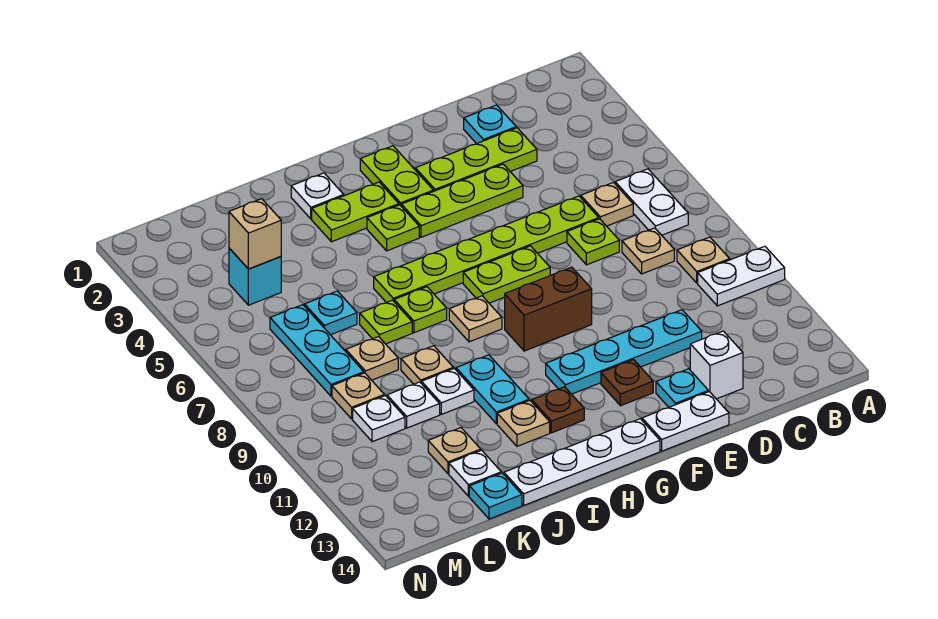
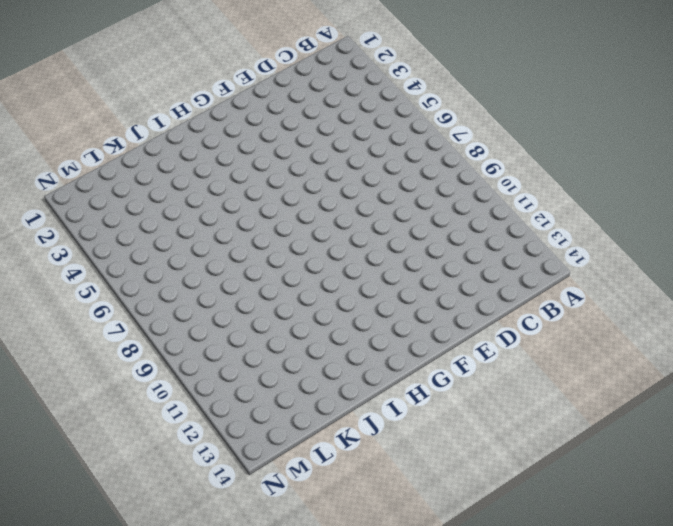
none -> white plate A10:B10 level 1
none -> white plate B6:B7 level 1
none -> tan plate B9 level 1
none -> tan plate C6 level 1

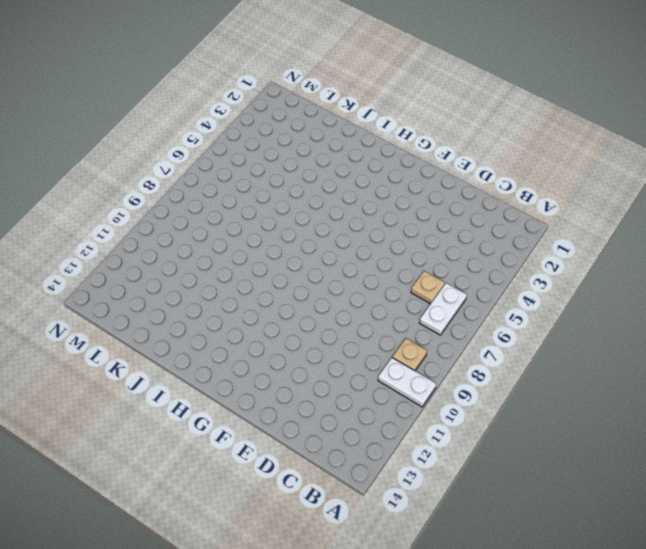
none -> tan plate C8 level 1
none -> cyan plate D2 level 1
none -> lime plate D3:F3 level 1
none -> lime plate D6:I6 level 1

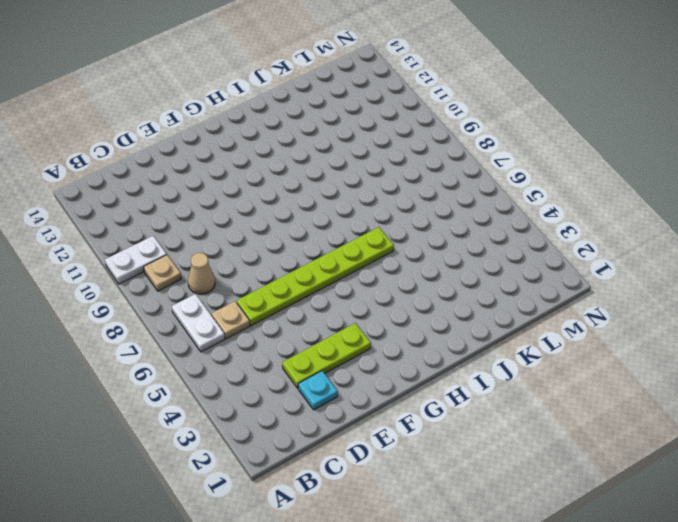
tan cone C8 level 1 -> tan plate C8 level 1
none -> lime plate D7 level 1
none -> cyan plate D11:G11 level 1
none -> white brick D13 level 1
none -> lime plate E4:G4 level 1

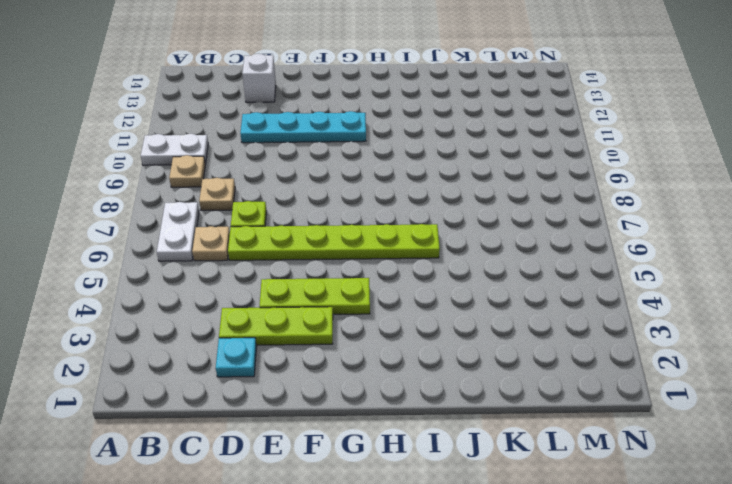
none -> cyan plate E13 level 1
none -> white plate E14:F14 level 1
none -> lime plate F7:G7 level 1
none -> brown brick F9:G9 level 1

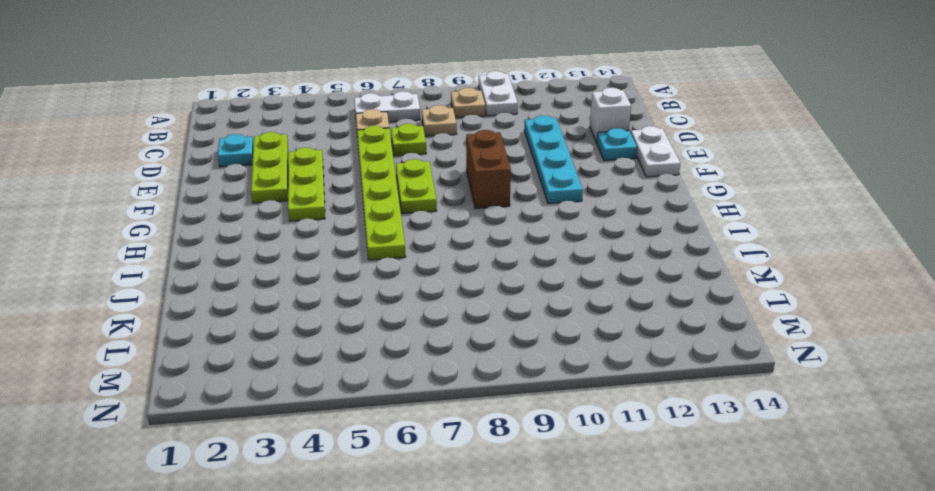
none -> brown plate F12 level 1
none -> lime plate G2:G3 level 1
none -> white plate G14:J14 level 1
none -> lime plate H3:I3 level 1

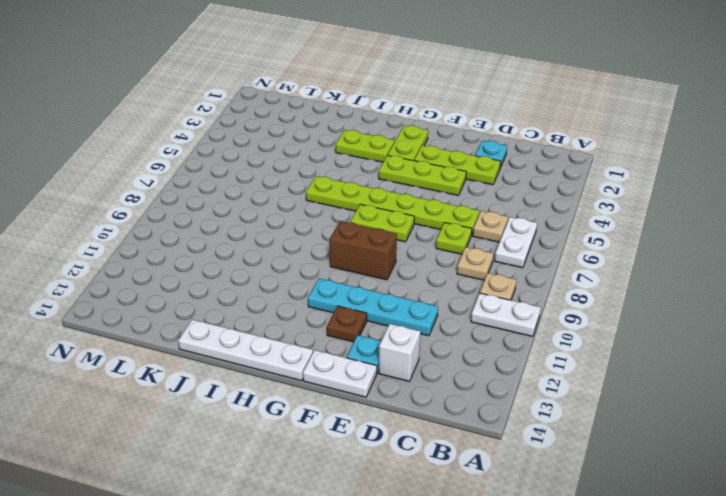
none -> lime plate H4 level 1
none -> tan plate H8 level 1
none -> brown plate H12 level 1
none -> white plate I2 level 1

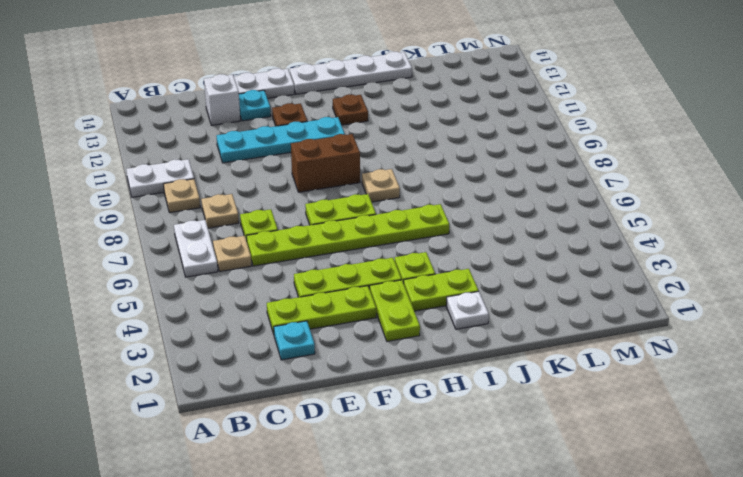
none -> lime plate I7 level 1
none -> cyan plate I10:I11 level 1
none -> tan plate I12 level 1
none -> lime plate J7 level 1

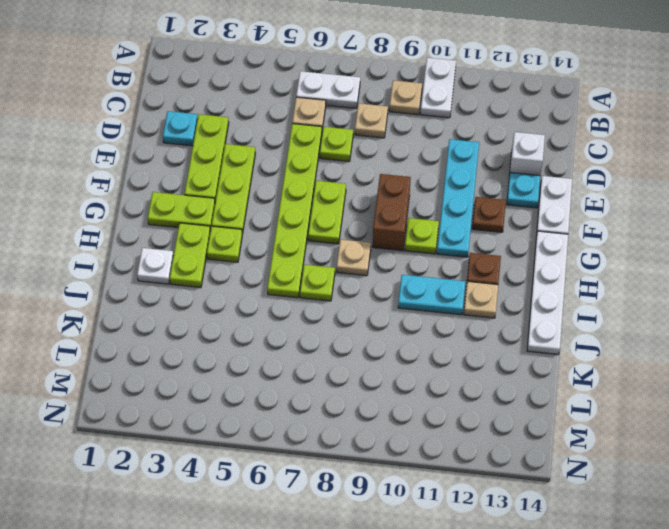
lime plate G10 level 1 -> lime plate J7 level 1
none -> tan plate J9 level 1
none -> white plate J10 level 1
none -> cyan plate K6 level 1
none -> tan plate K8 level 1

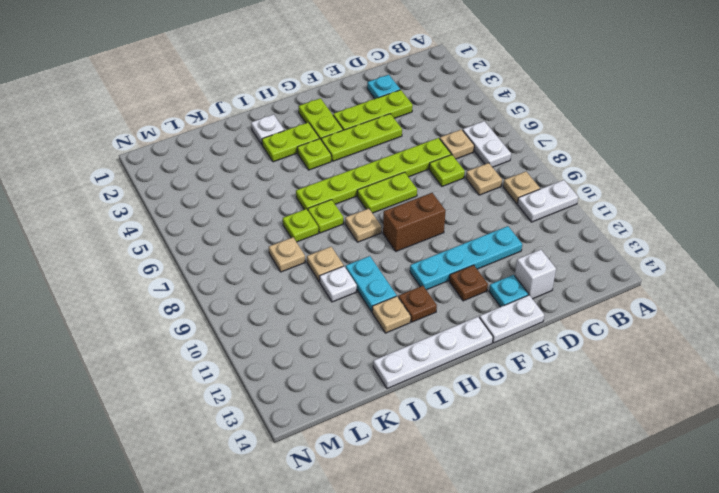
none -> cyan plate K6 level 1
none -> white plate K10 level 1
none -> tan plate K12 level 1
none -> white plate K13 level 1

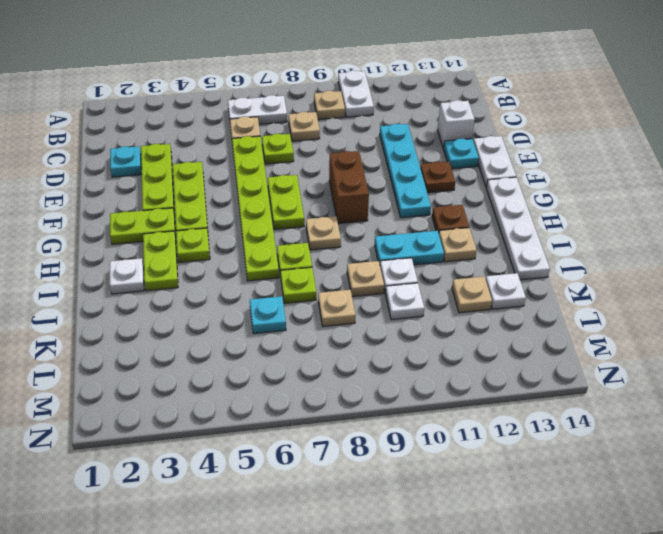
none -> cyan plate K14 level 1
none -> cyan brick L4 level 1
none -> cyan plate L6:L8 level 1
none -> tan plate L9 level 1

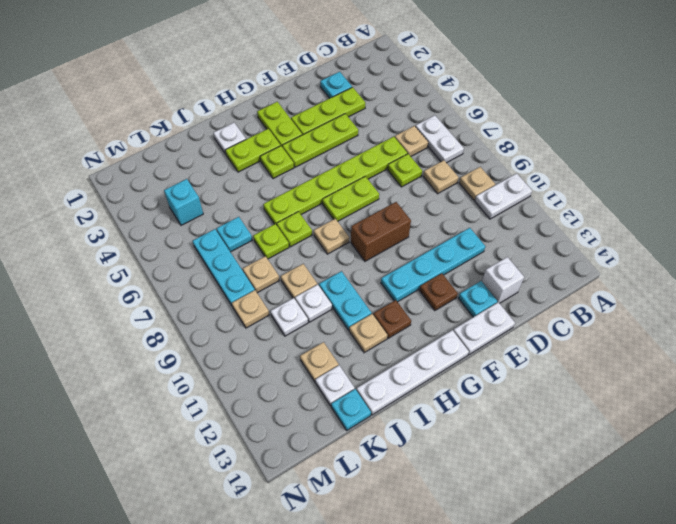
none -> white plate L10 level 1
none -> tan brick L4 level 2

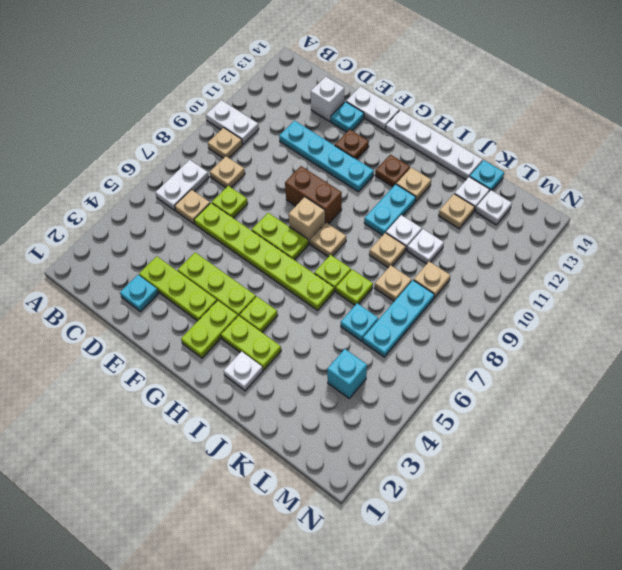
tan brick G8 level 1 -> tan brick L4 level 2
white plate L13 level 1 -> white plate L10 level 1

